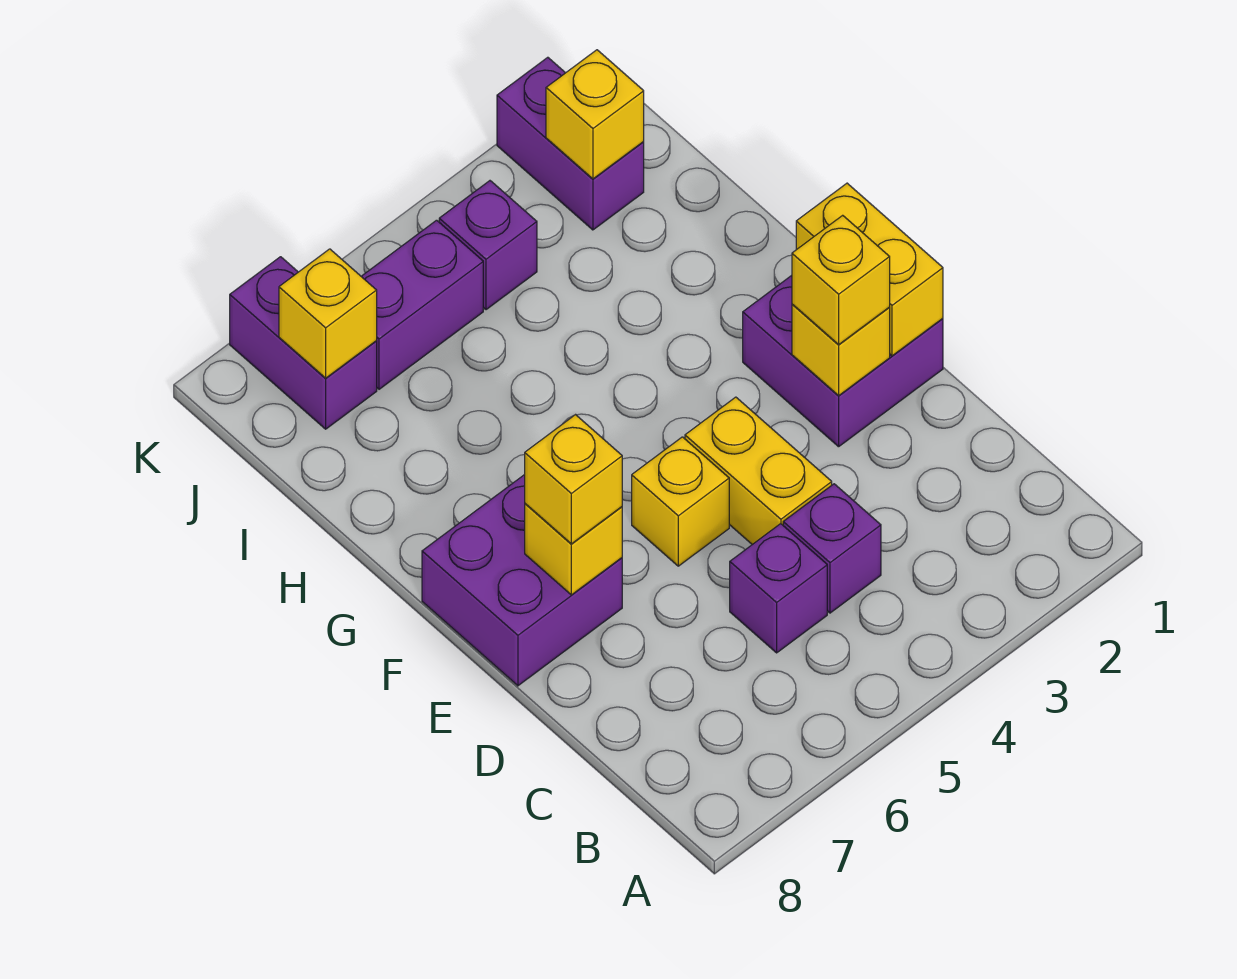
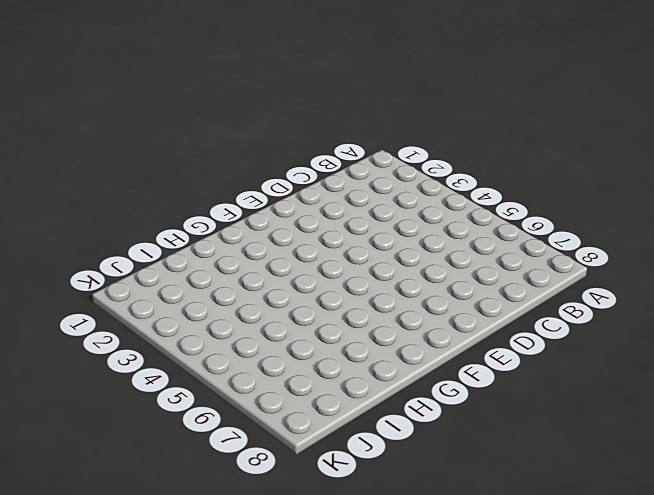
none -> purple brick C4 level 1
none -> purple brick C5 level 1
none -> yellow brick D4:E4 level 1

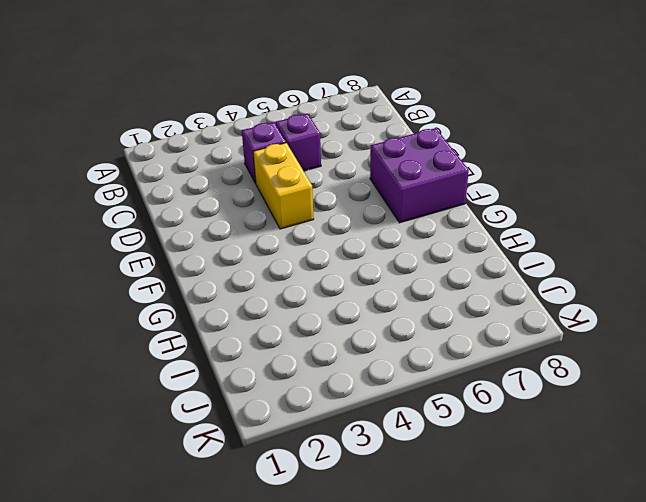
none -> purple brick E1:F2 level 1
none -> yellow brick E5 level 1
none -> purple brick J2:K2 level 1

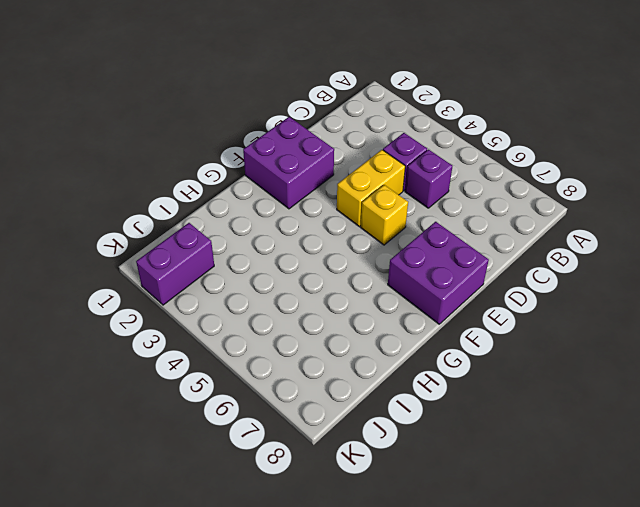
none -> purple brick J4 level 1
none -> purple brick J5:J6 level 1
none -> purple brick J7:K7 level 1

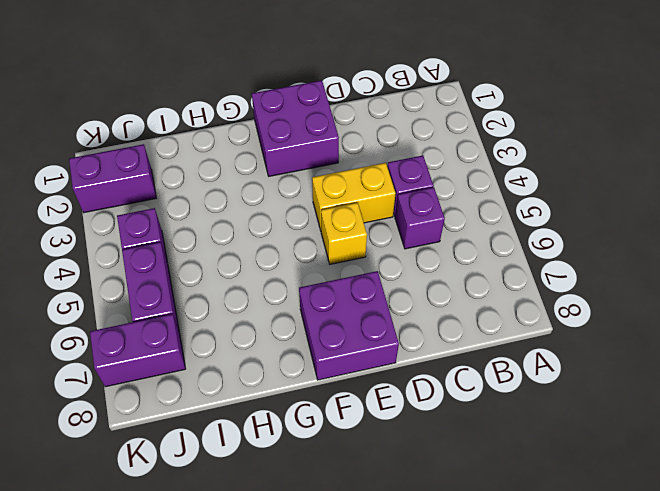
none -> yellow brick E1:F1 level 2
none -> yellow brick E2 level 2
none -> yellow brick E7 level 2

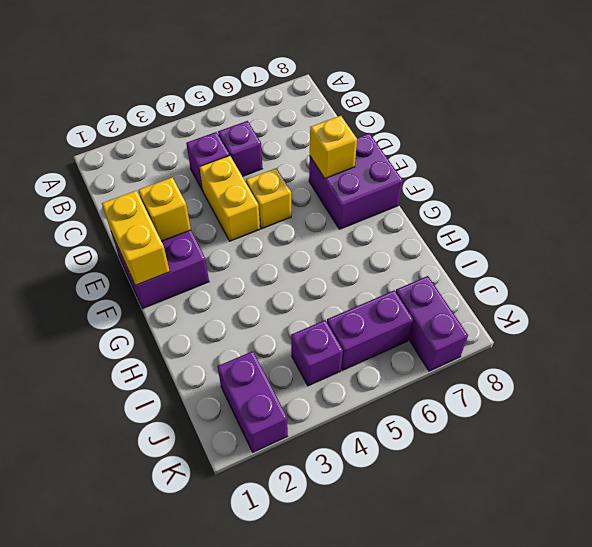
none -> yellow brick J2 level 2
none -> yellow brick J7 level 2
none -> yellow brick E2 level 3

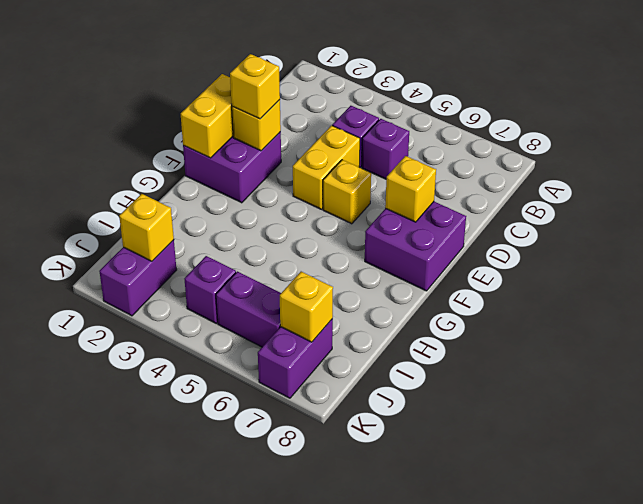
none -> yellow brick E7 level 3

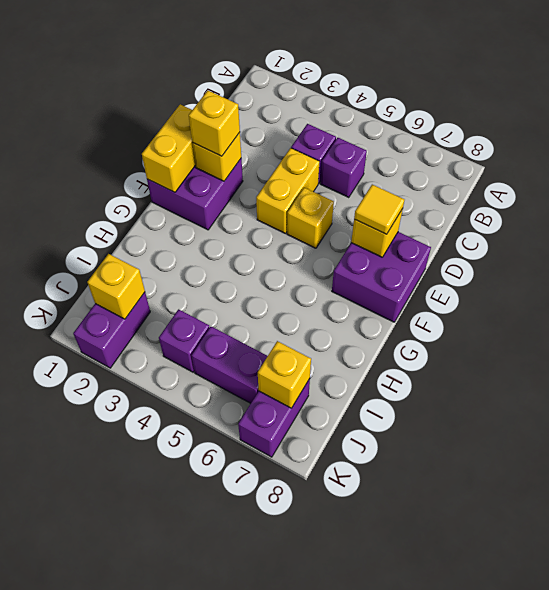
yellow tile E7 level 3 -> yellow brick E7 level 3

